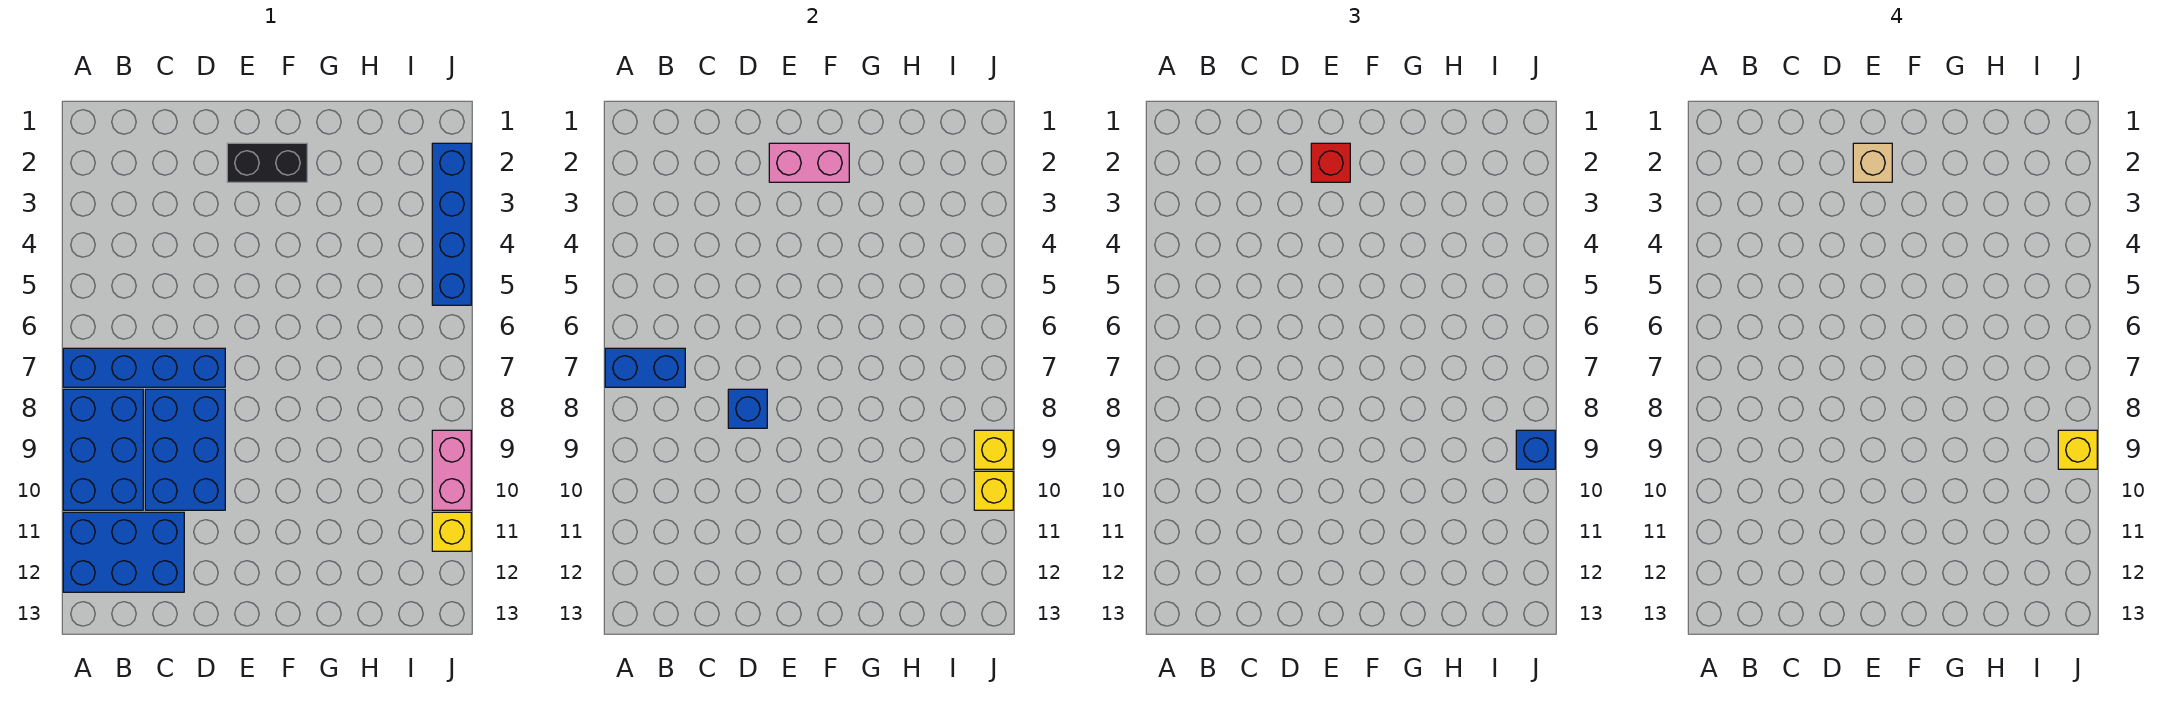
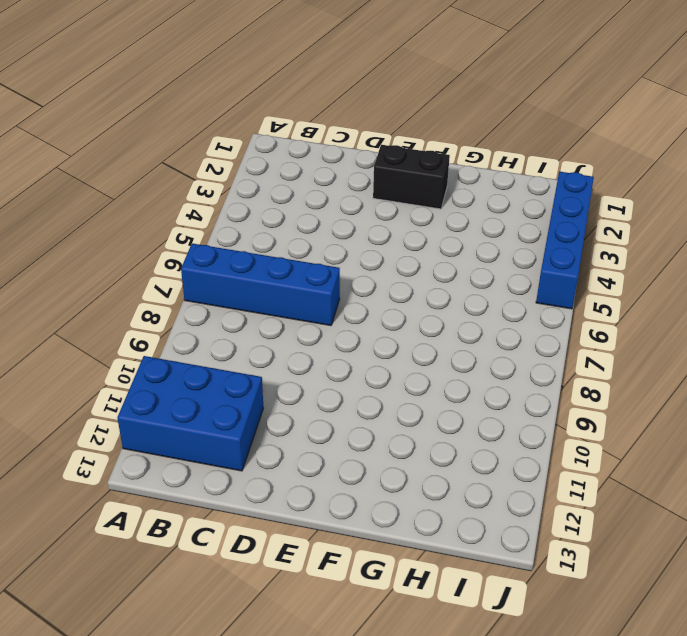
none -> blue brick A8:B10 level 1
none -> blue brick C8:D10 level 1
none -> pink brick J9:J10 level 1

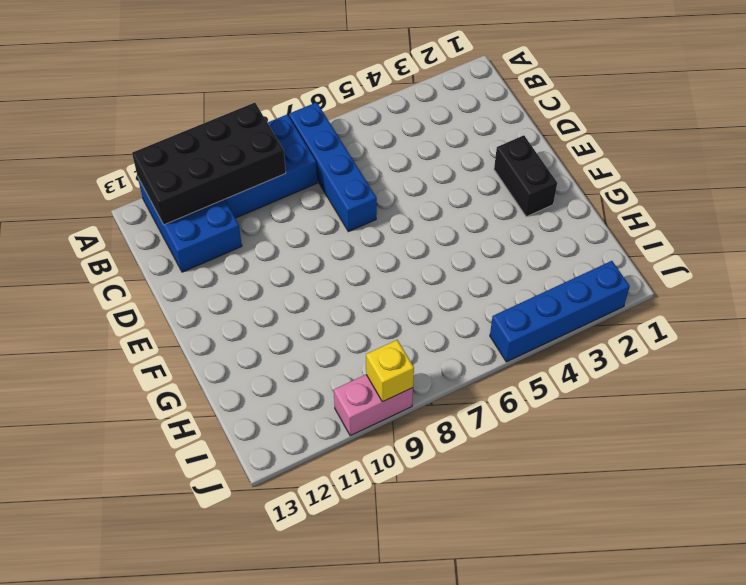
black brick A9:B12 level 2 -> none
none -> blue brick C8:D10 level 1
none -> yellow brick J11 level 1
none -> blue brick A7:B7 level 2

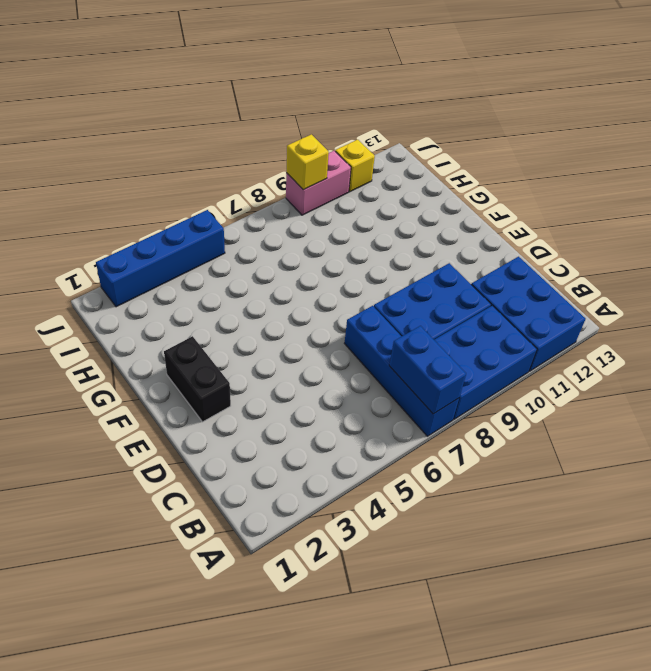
none -> blue brick D8 level 2
none -> pink brick E2:F2 level 2
none -> yellow brick J10 level 2

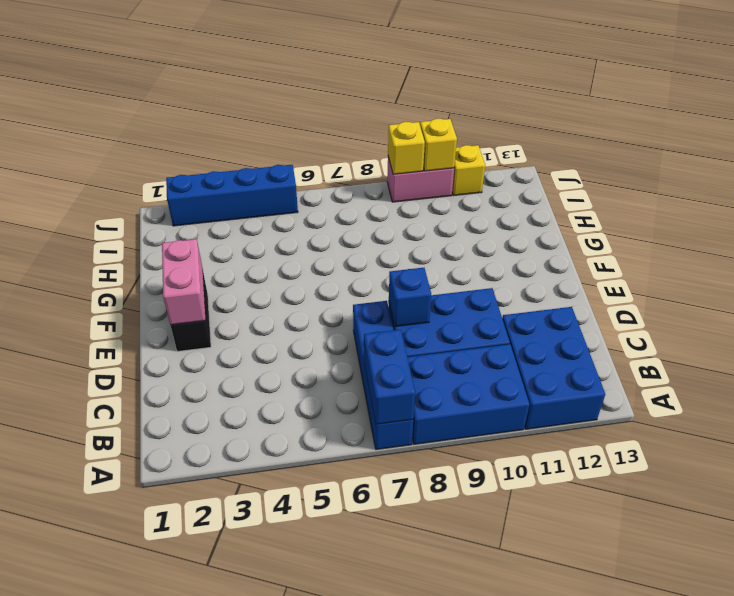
none -> red brick E2 level 3
none -> blue brick J9 level 3
none -> tan brick E2 level 4

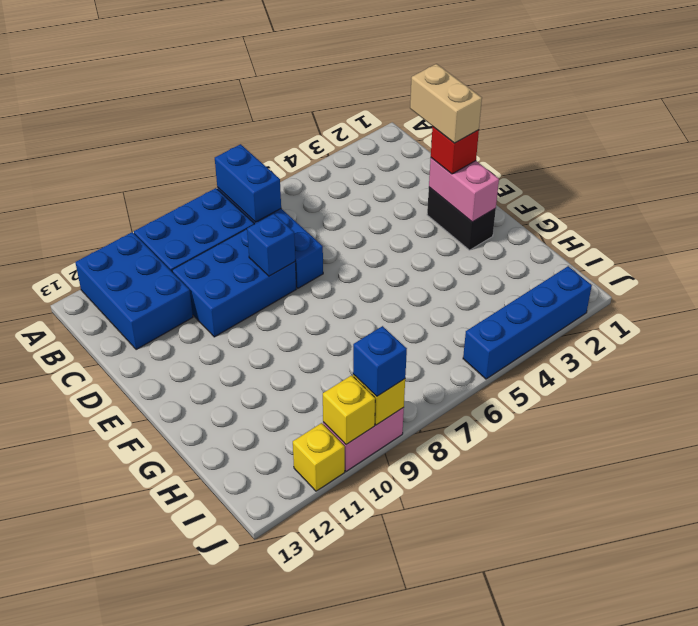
tan brick D2:E2 level 4 -> tan brick E2 level 4
none -> yellow brick J9 level 4

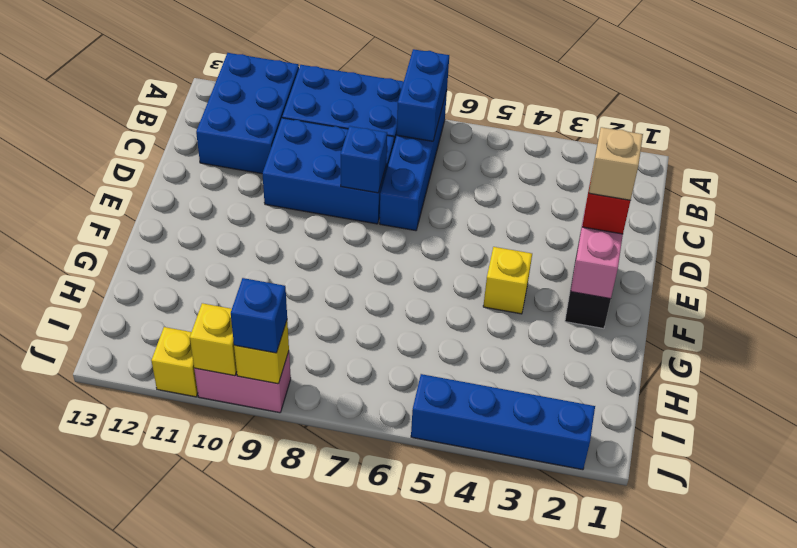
yellow brick F4 level 1 -> yellow brick J9 level 4

